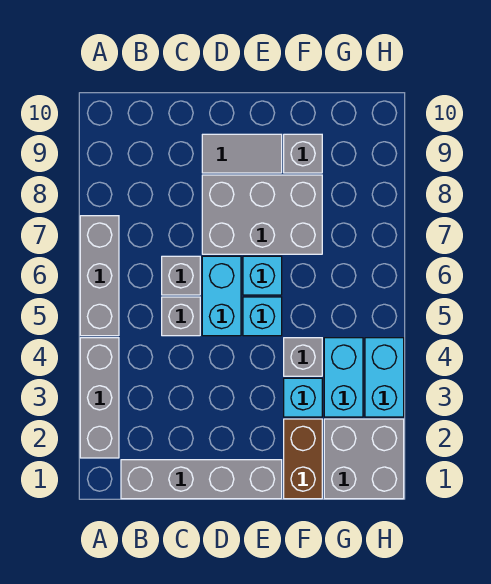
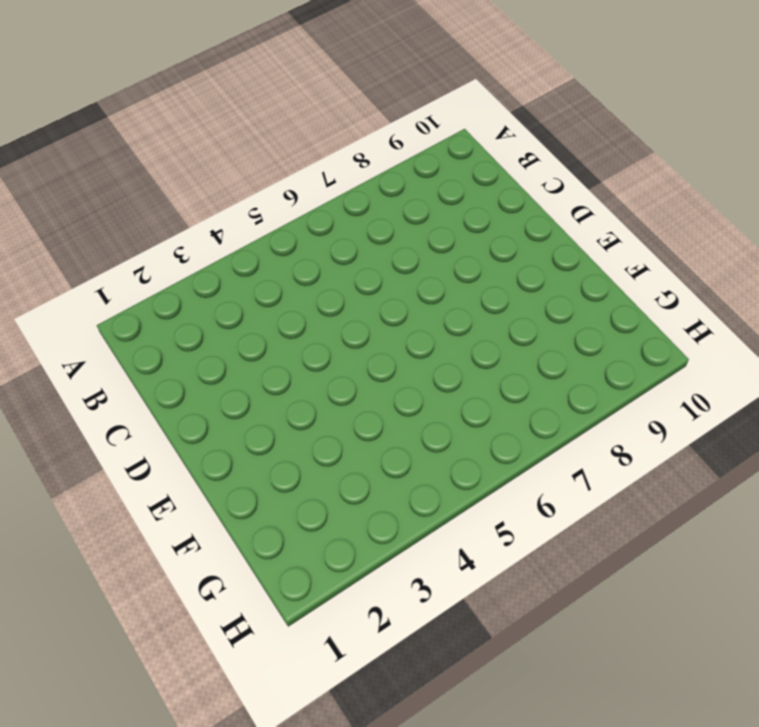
none -> grey brick A2:A4 level 1
none -> grey brick A5:A7 level 1
none -> grey brick B1:E1 level 1

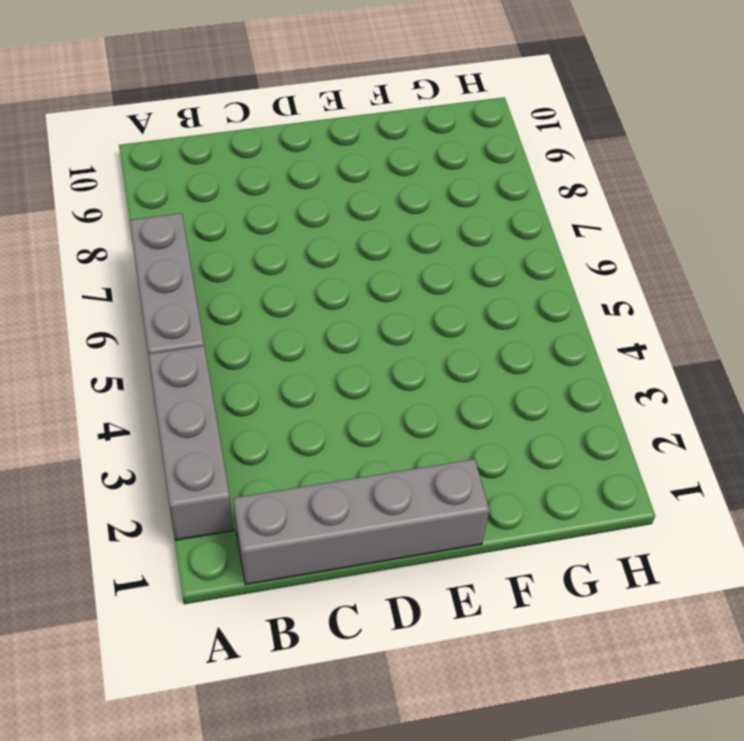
none -> grey brick C5 level 1
none -> grey brick C6 level 1
none -> cyan brick D5:D6 level 1

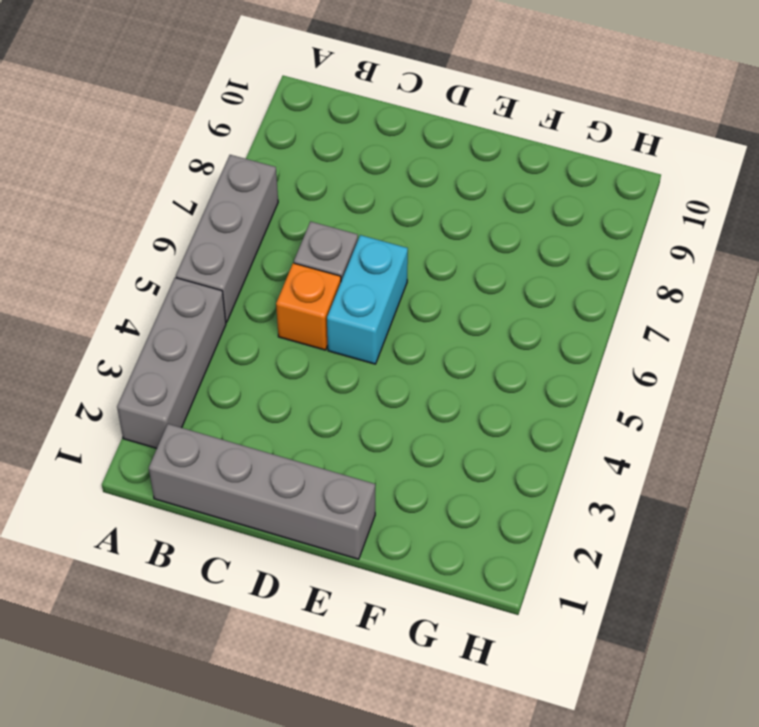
orange brick C5 level 1 -> grey brick C5 level 1
none -> grey brick D7:F8 level 1
none -> grey tile D9:E9 level 1
none -> cyan brick E5 level 1

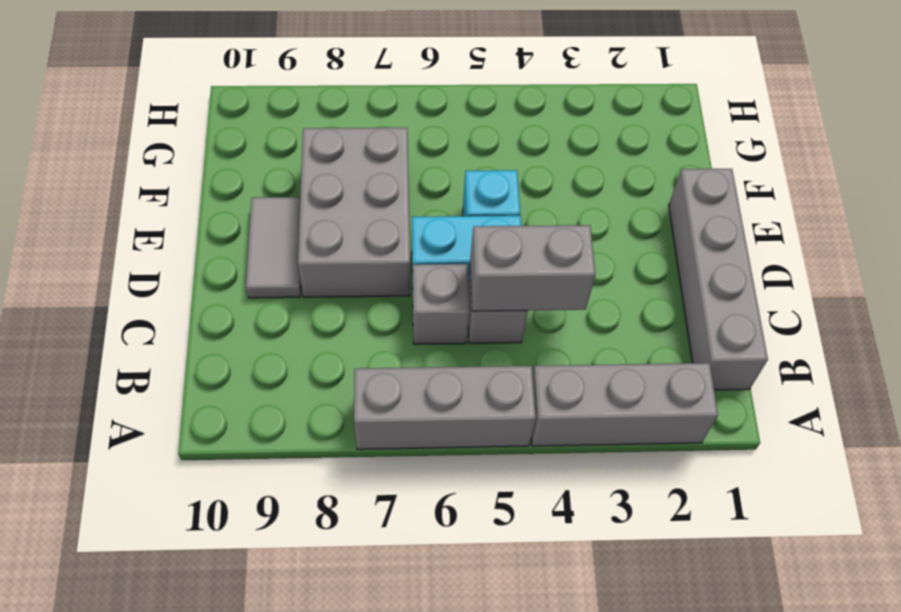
grey brick C4:C5 level 2 -> none
none -> cyan brick E6 level 1
none -> brown brick F1:F2 level 1
none -> cyan brick F3 level 1

